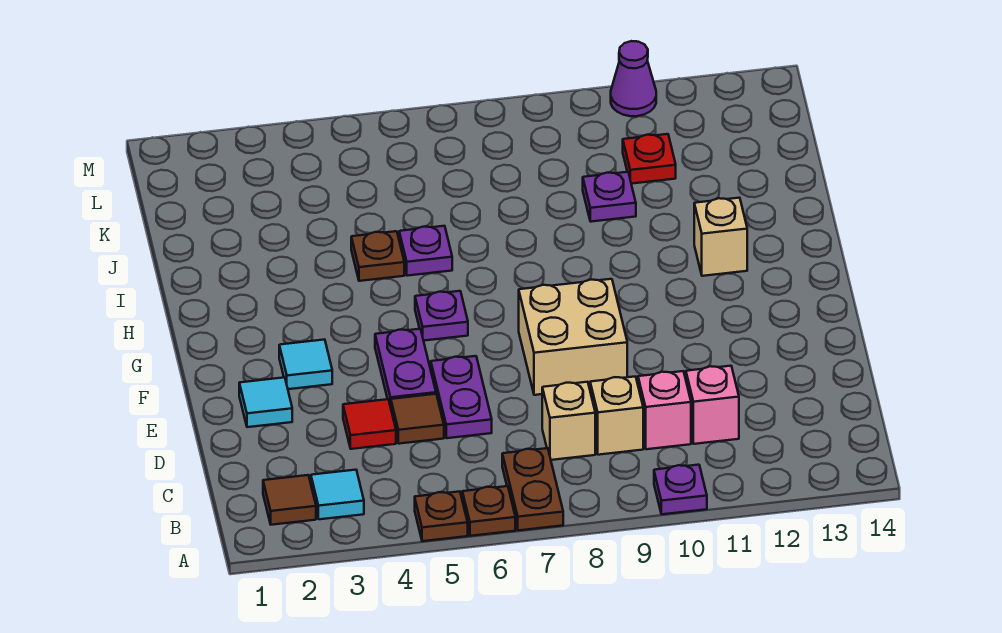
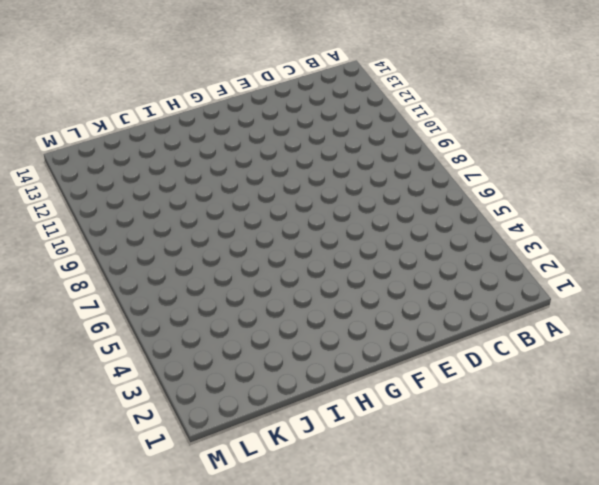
none -> brown plate A5 level 1
none -> brown plate A6 level 1
none -> brown plate A7:B7 level 1

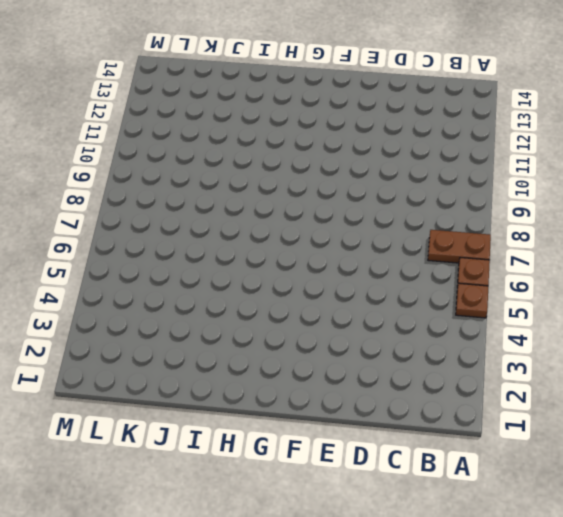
none -> purple plate A10 level 1
none -> brown tile B2 level 1
none -> cyan tile B3 level 1

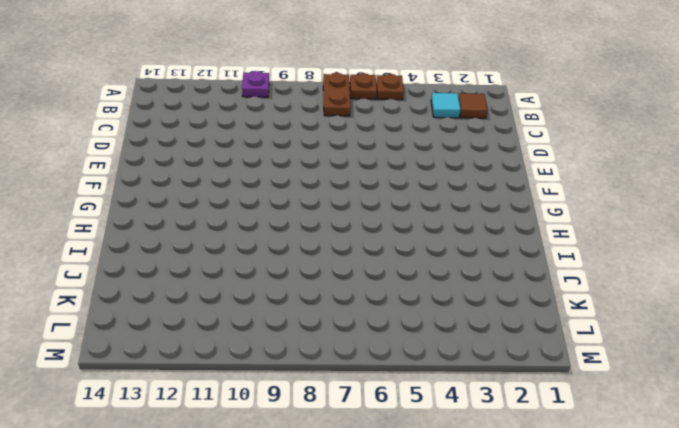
none -> tan brick C8 level 1
none -> tan brick C9 level 1
none -> pink brick C10 level 1

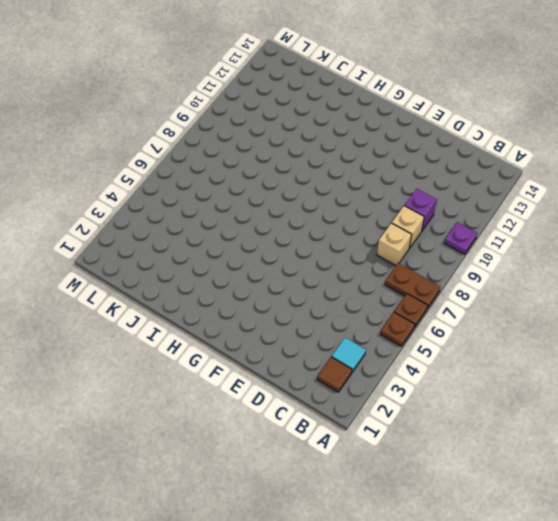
purple brick C10 level 1 -> pink brick C10 level 1
none -> pink brick C11 level 1
none -> red tile D4 level 1
none -> brown tile D5 level 1

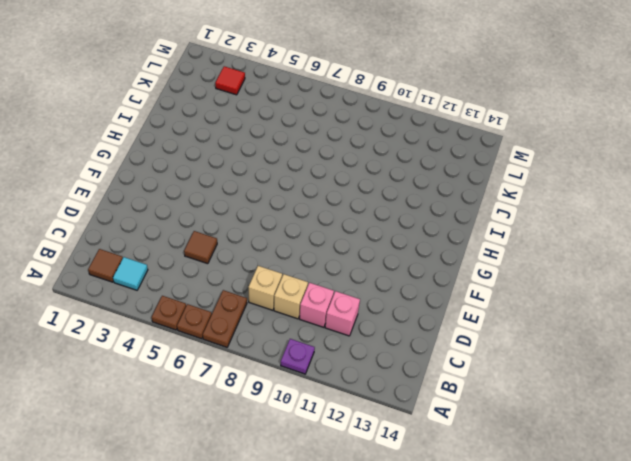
red tile L3 level 1 -> red tile D4 level 1
none -> purple plate D6:E6 level 1
none -> cyan tile E2 level 1
none -> purple plate E5:F5 level 1

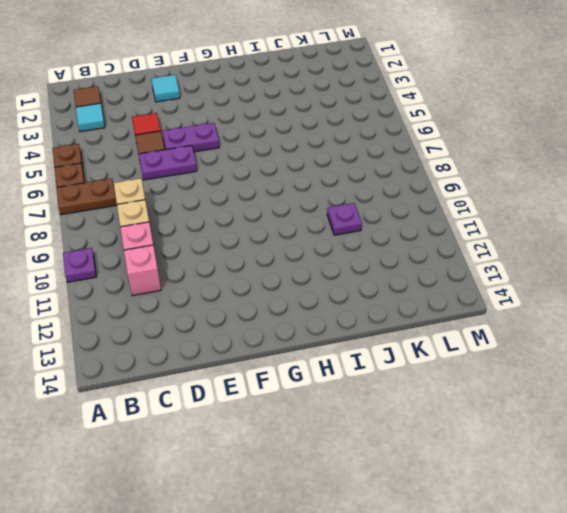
none -> tan brick E8:F9 level 1
none -> cyan tile F3 level 1
none -> purple plate G6 level 1

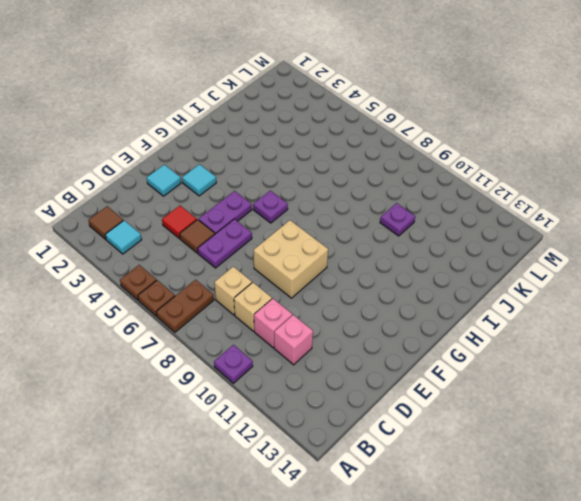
none -> tan brick H12 level 1
none -> brown plate I5 level 1
none -> purple plate I6 level 1

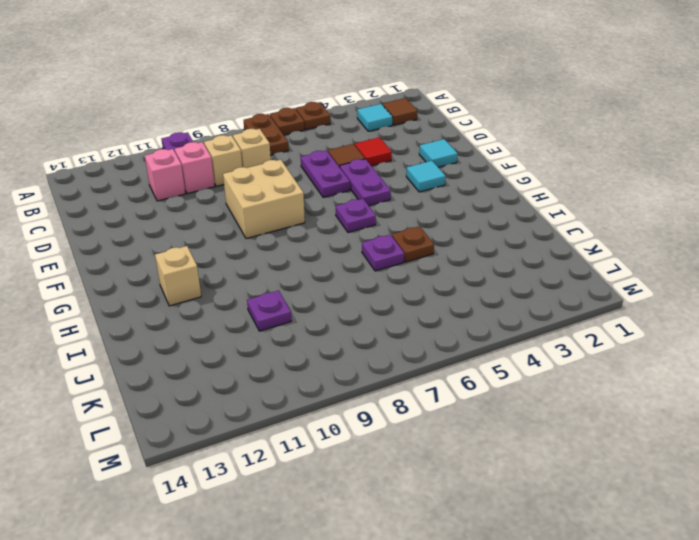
none -> red plate K11 level 1
none -> purple cone M11 level 1

